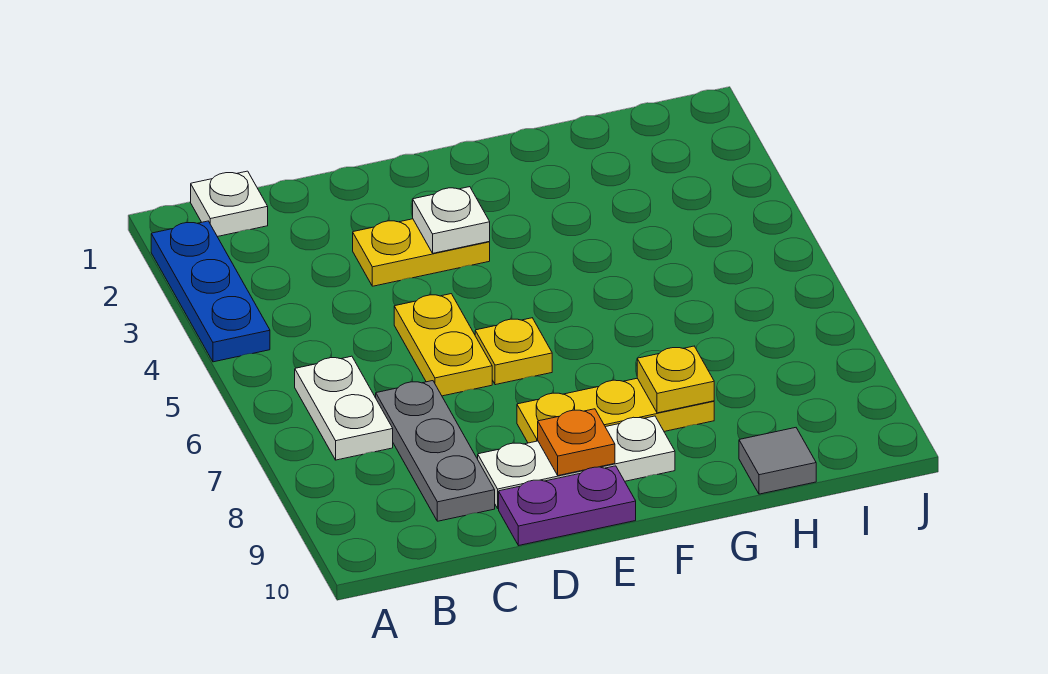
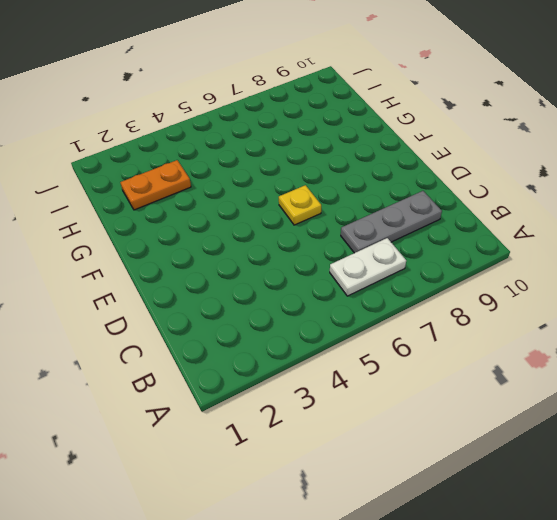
orange plate H2:H3 level 1 -> none
none -> blue plate A2:A4 level 1
none -> white plate B1 level 1
none -> yellow plate D3:E3 level 1

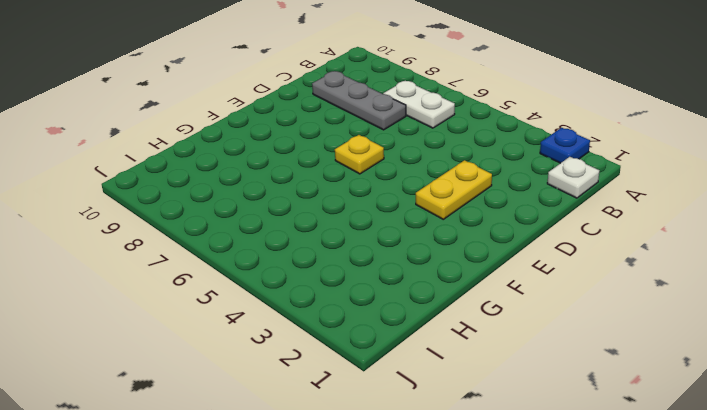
blue plate A2 level 1 -> blue plate A2:A4 level 1
none -> yellow plate D5:D6 level 1
none -> white plate D9:F9 level 1
none -> purple plate D10:E10 level 1

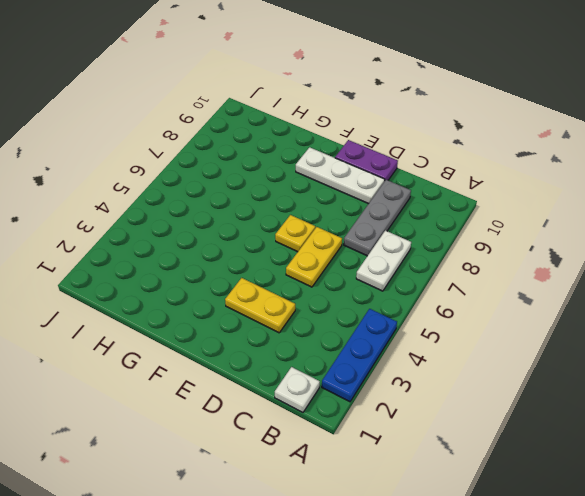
none -> yellow plate E8:G8 level 1
none -> grey tile H10 level 1
none -> white plate E3 level 2

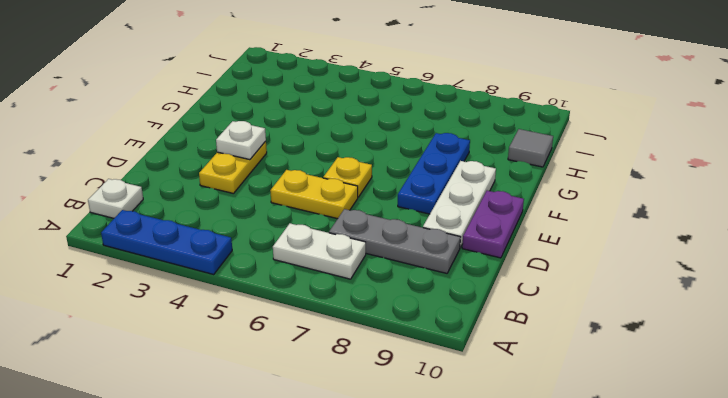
blue plate E8:G8 level 1 -> yellow plate E8:G8 level 1
none -> orange plate E9 level 2
none -> yellow plate G8 level 2

